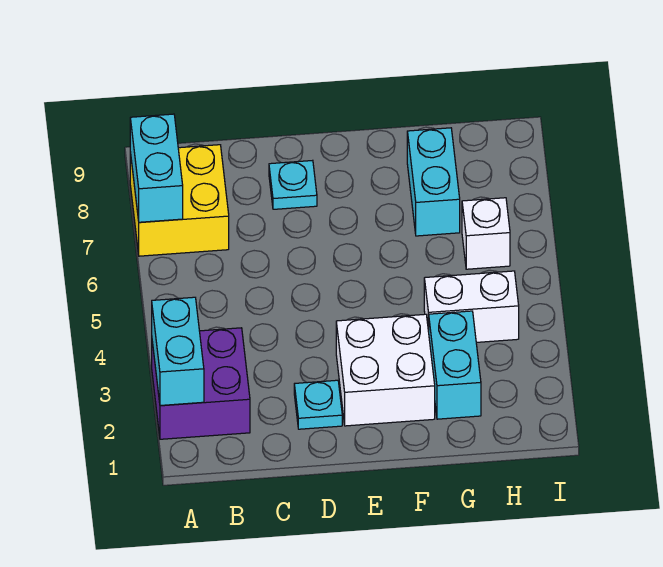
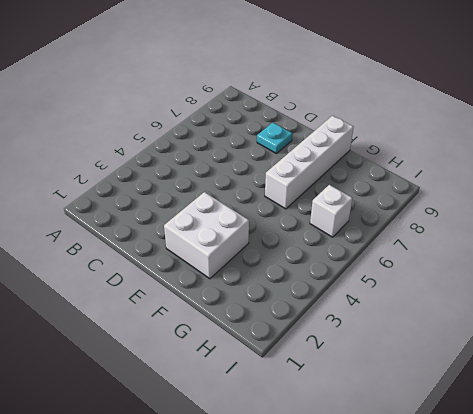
white brick F6:F9 level 1 -> none
none -> purple brick A2:B3 level 1
none -> yellow brick A7:B8 level 1

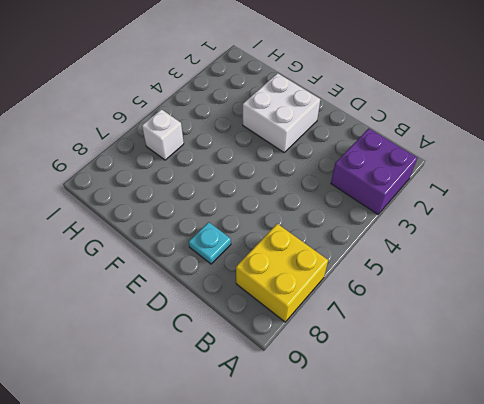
none -> cyan plate D2 level 1
none -> cyan brick G2:G3 level 1

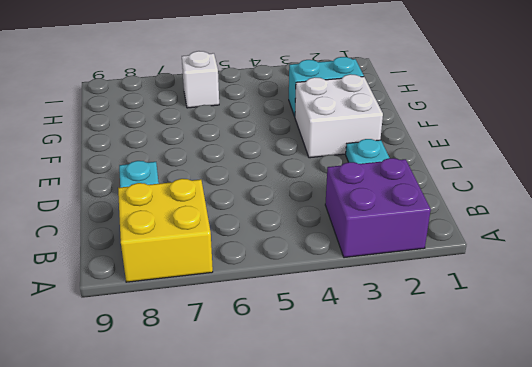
none -> white brick G4:H4 level 1
none -> cyan brick G7:G8 level 1

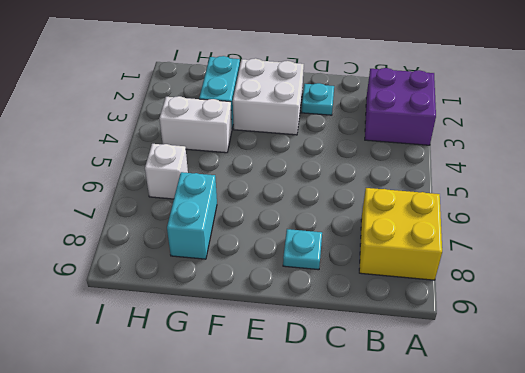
none -> cyan brick A2:A3 level 2
none -> cyan brick A7:A8 level 2

